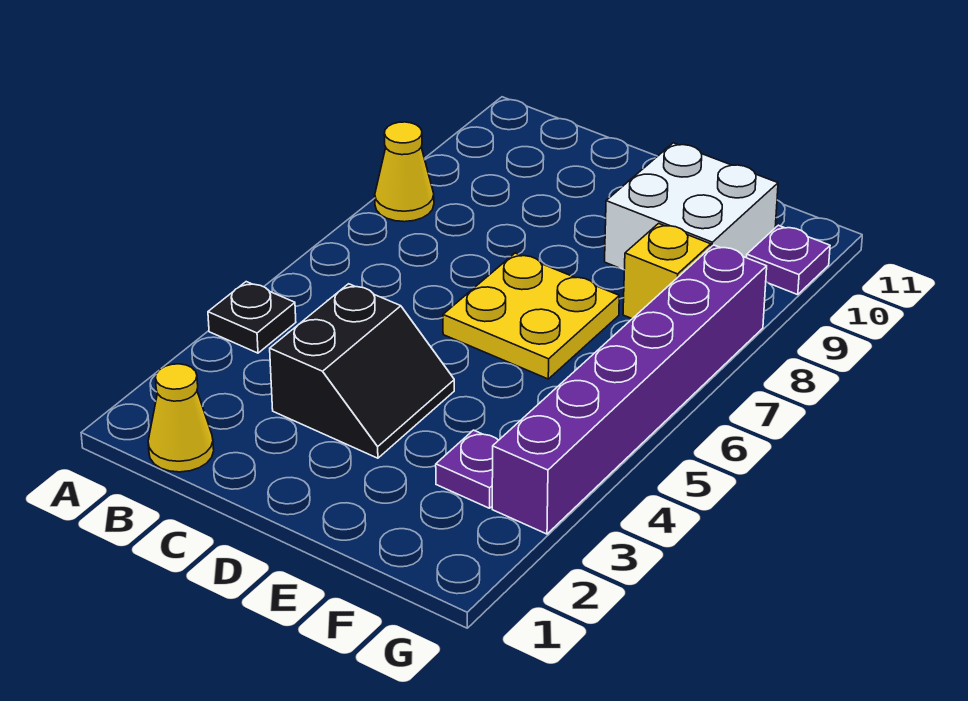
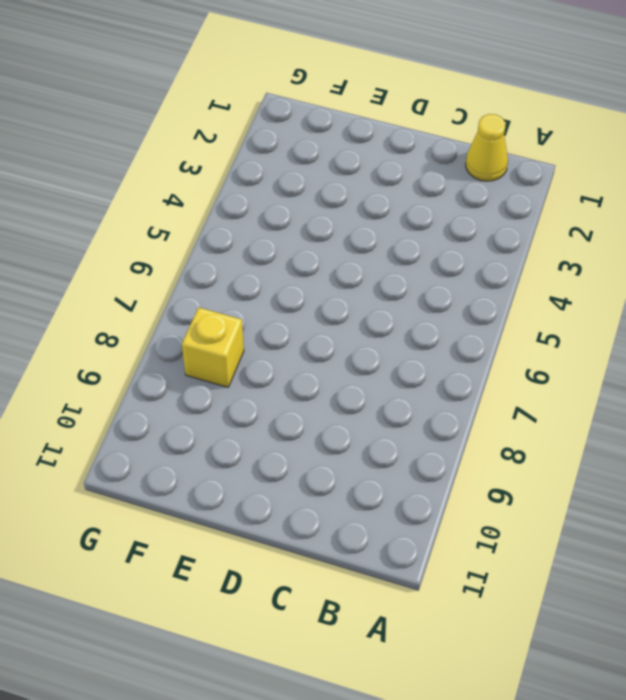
none -> black plate A4 level 1
none -> yellow cone A8 level 1

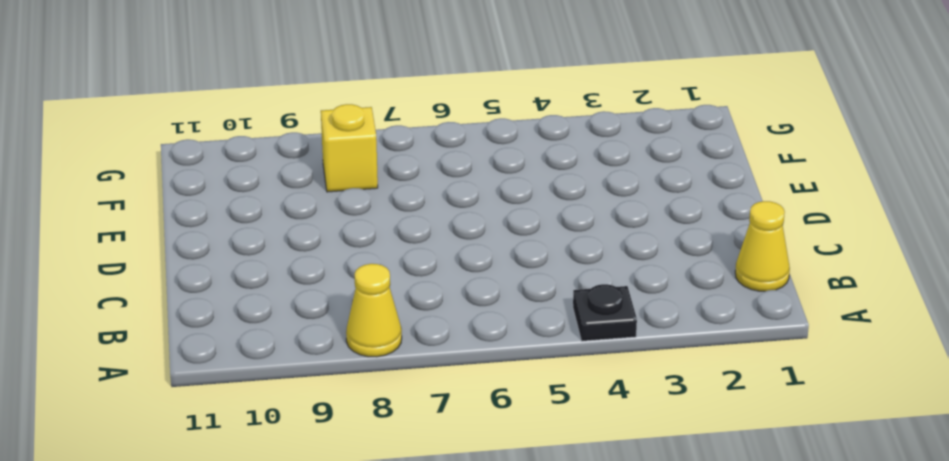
none -> black slope C3:D4 level 1 top C
none -> yellow plate D6:E7 level 1

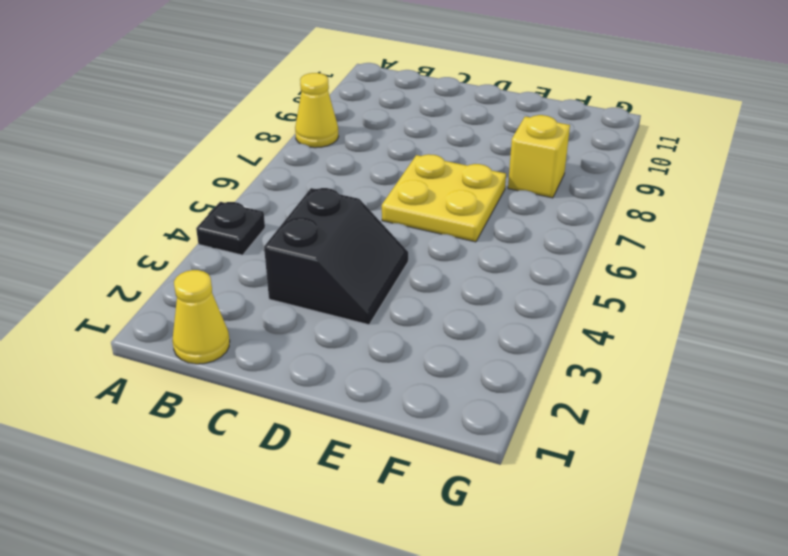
none -> white brick E9:F10 level 1
none -> purple plate F3 level 1

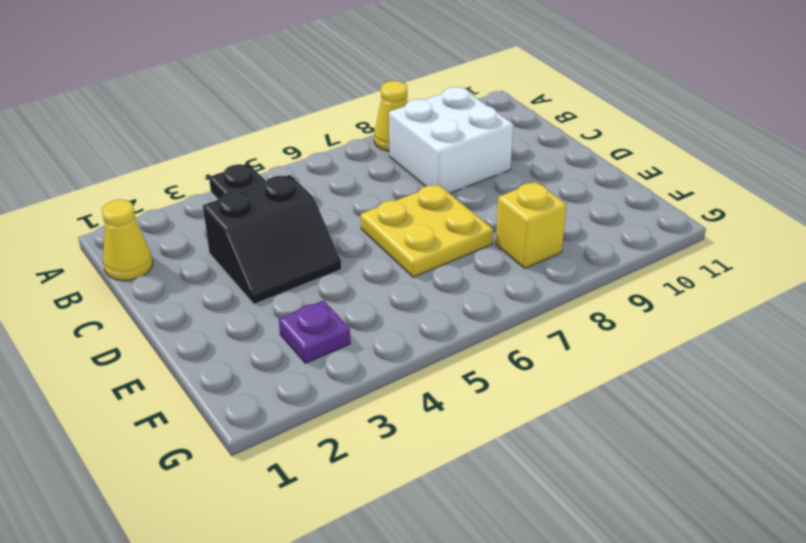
white brick B8:C9 level 1 -> white brick E9:F10 level 1
none -> purple brick G3:G8 level 1
none -> purple plate G10 level 1

